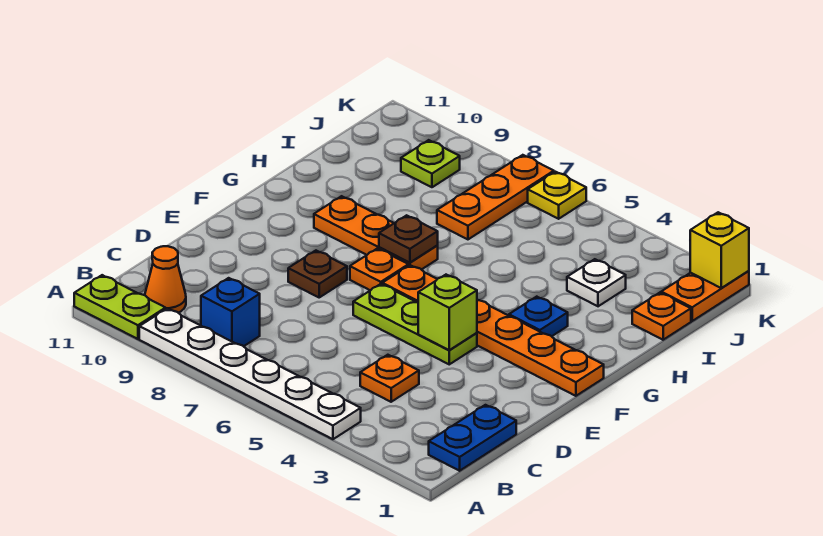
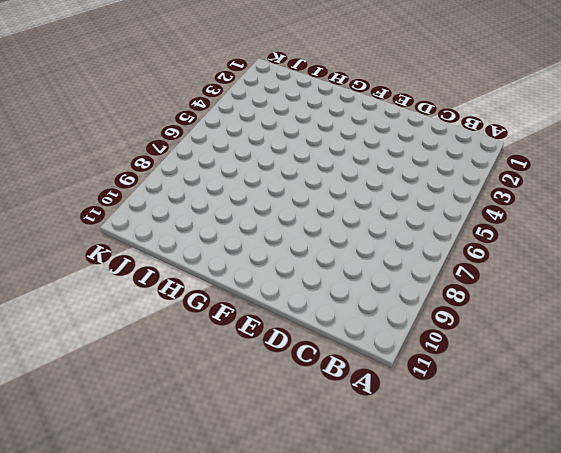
none -> white plate A4:A9 level 1
none -> lime plate A10:A11 level 1
none -> blue plate B1:C1 level 1

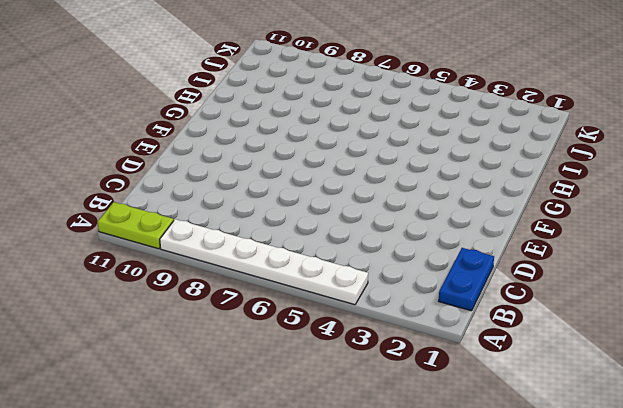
none -> blue brick B8 level 1
none -> orange cone B10 level 1
none -> orange plate C4 level 1

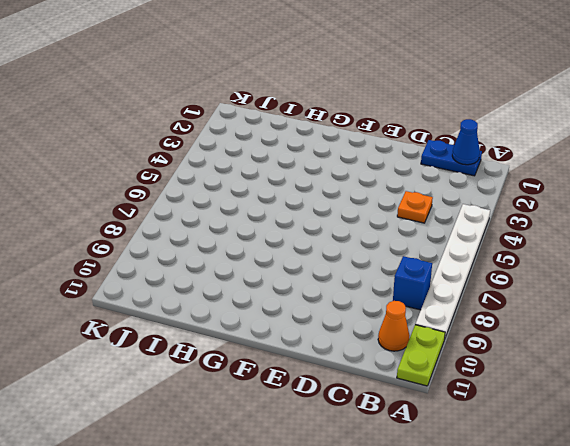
blue cone B1 level 2 -> none
none -> lime plate E4:E6 level 1
none -> brown plate E8 level 1
none -> orange plate F1:F6 level 1

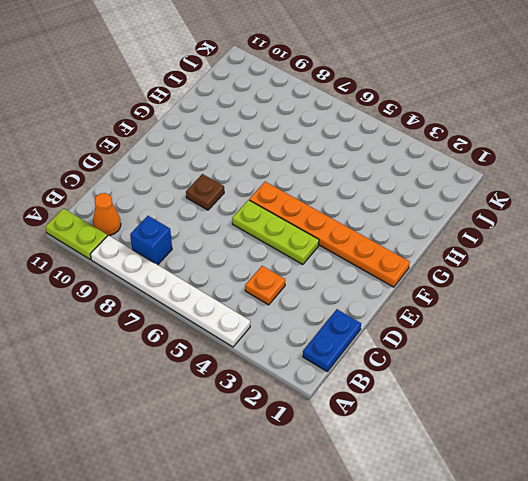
none -> orange plate F7 level 1
none -> blue plate G3 level 1
none -> orange plate G7:G9 level 1

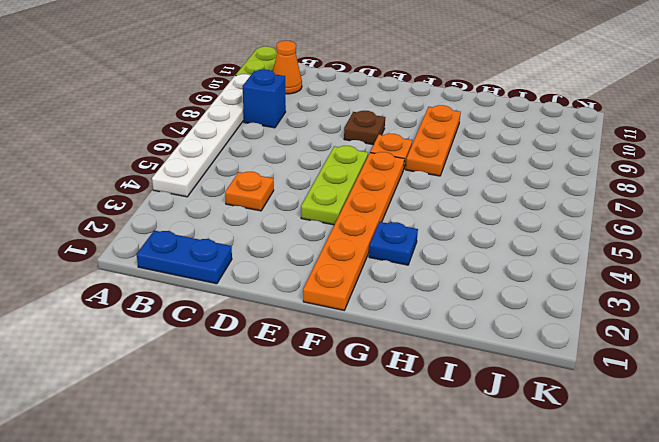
none -> orange plate I1 level 1
none -> white plate I3 level 1
none -> orange plate I7:K7 level 1

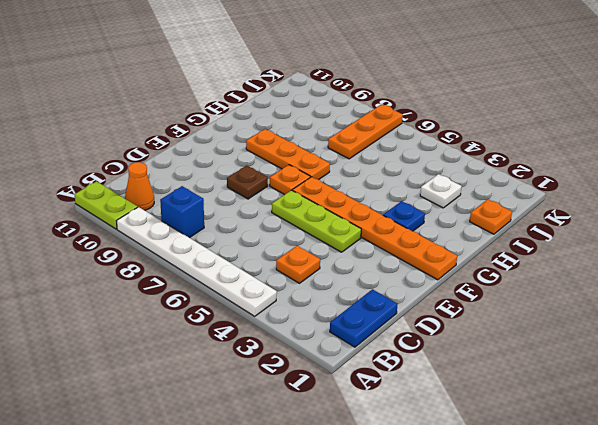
none -> orange plate J1:K1 level 1
none -> lime plate J9 level 1
none -> yellow plate K6 level 1

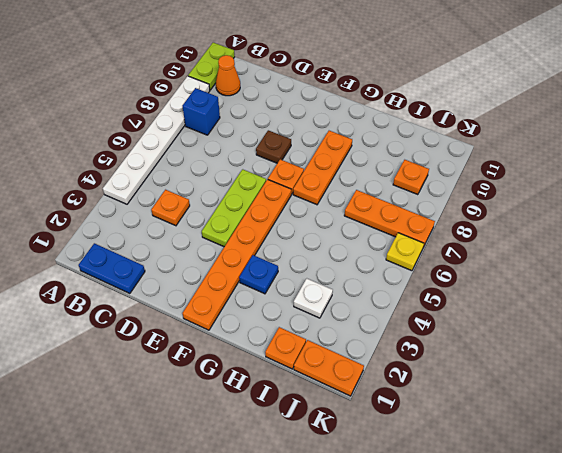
orange plate J9 level 1 -> lime plate J9 level 1
none -> lime brick E4 level 2
none -> brown plate G7 level 2
none -> yellow brick K1 level 2

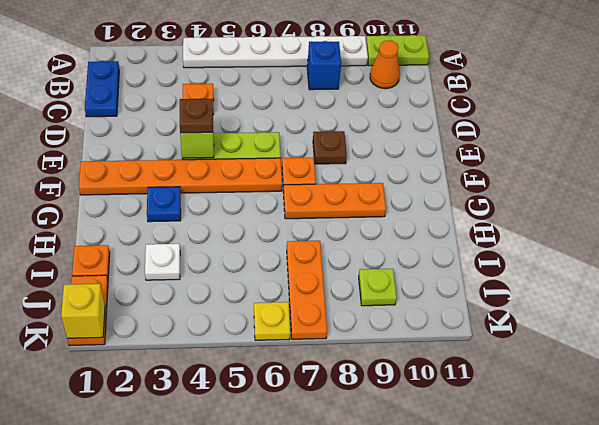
brown plate E4 level 3 -> brown plate G7 level 2

